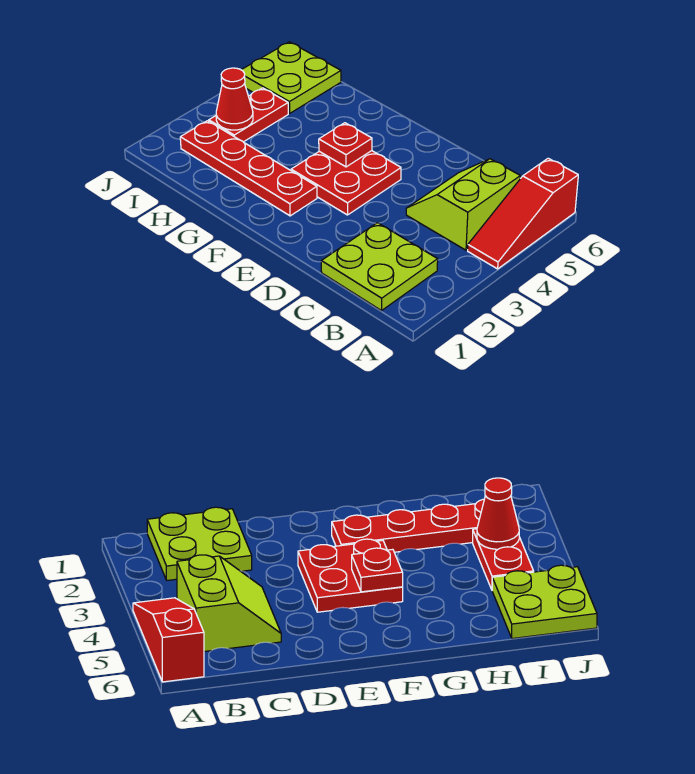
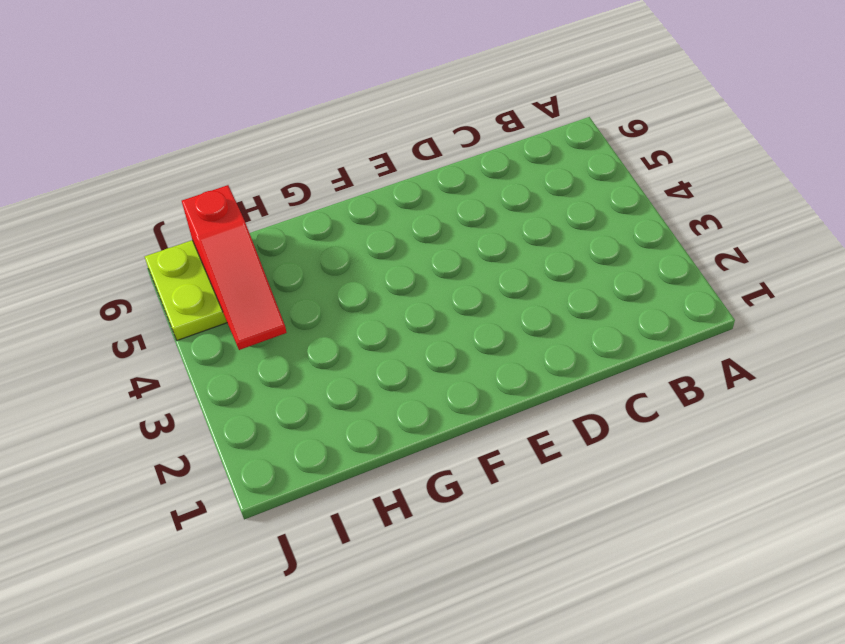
red slope I4:I6 level 2 top 6 -> red slope A4:A6 level 1 top 6
none -> lime plate B1:C2 level 1
none -> lime slope B4:C5 level 1 top B

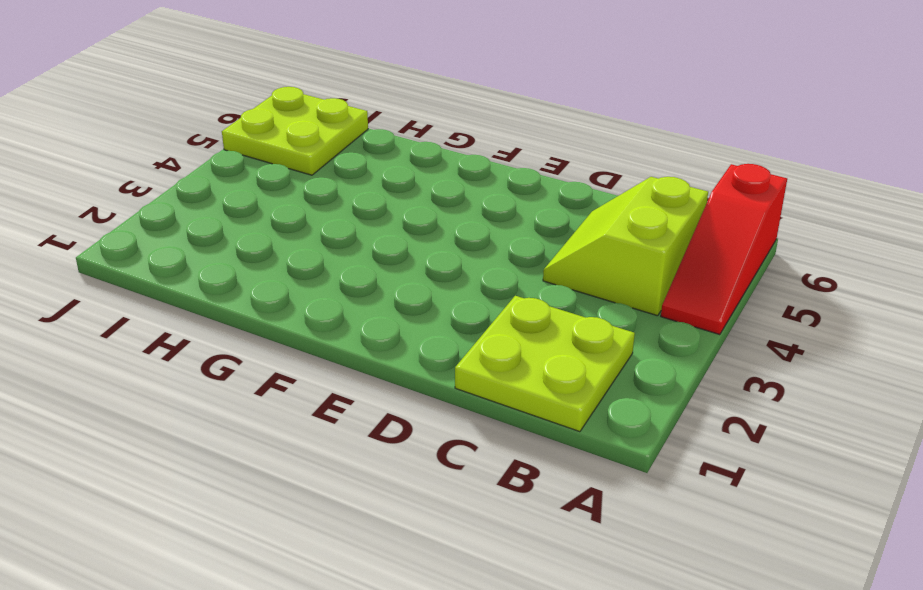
none -> red plate E3:F4 level 1
none -> red plate F2:I2 level 1

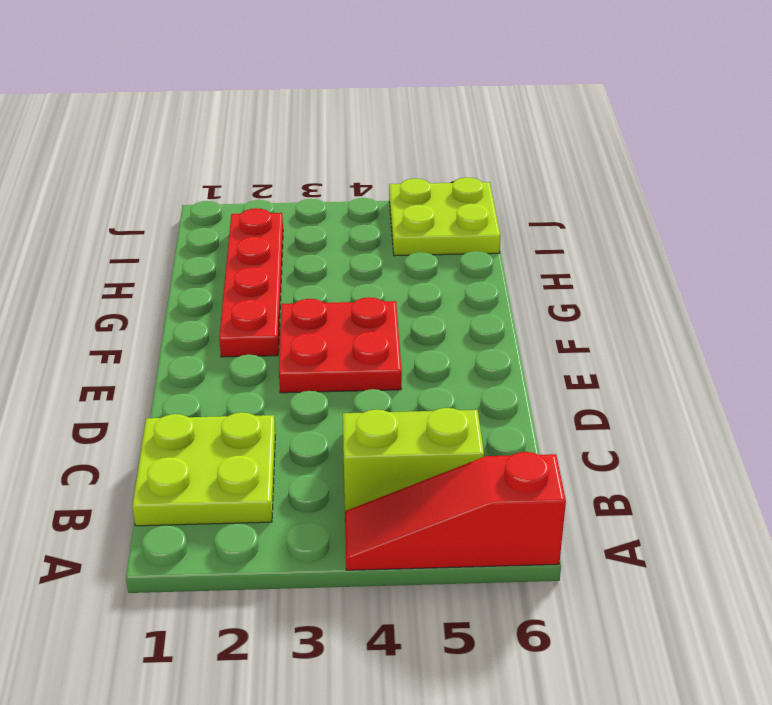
none -> red plate I3:I4 level 1
none -> red plate F4 level 2

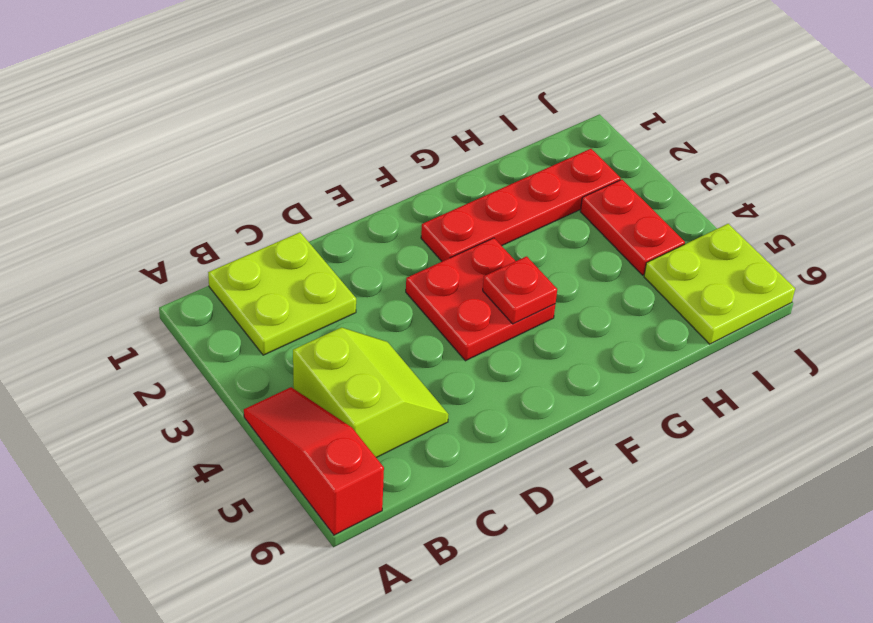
none -> red cone I3 level 2

